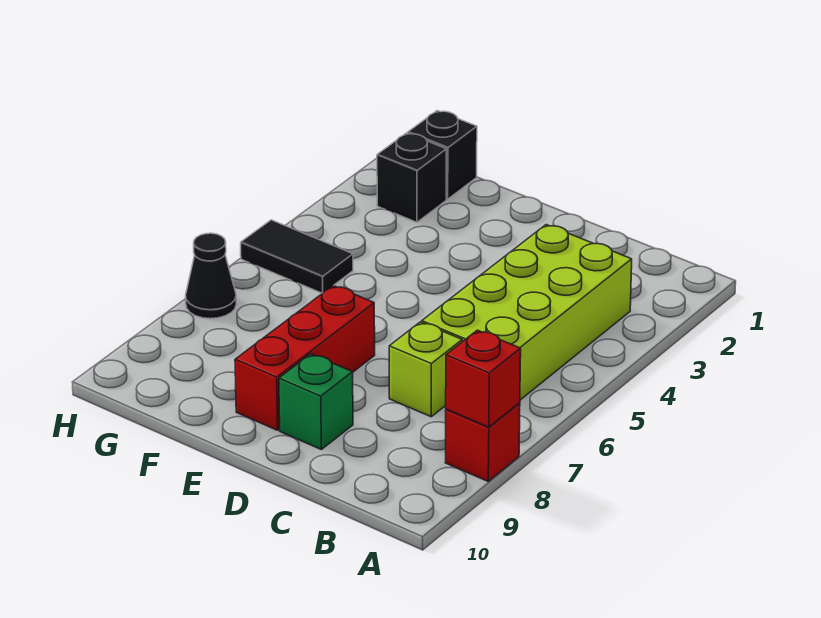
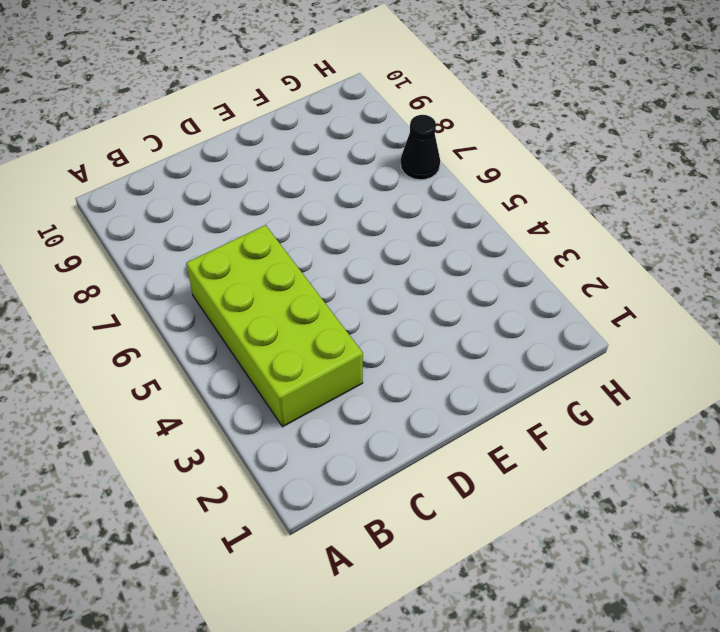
none -> red brick A8 level 1
none -> lime brick C7 level 1

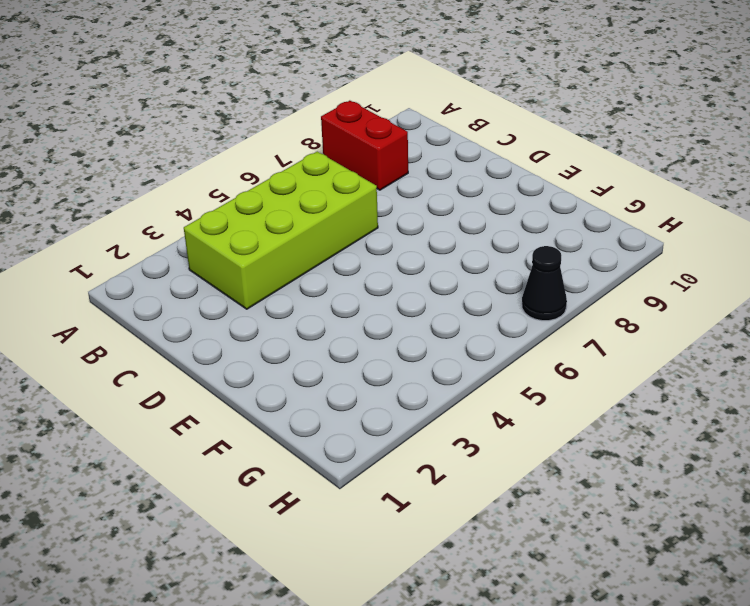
red brick A8:B8 level 1 -> red brick A8 level 1
none -> lime brick C7 level 1
none -> green brick D9 level 1

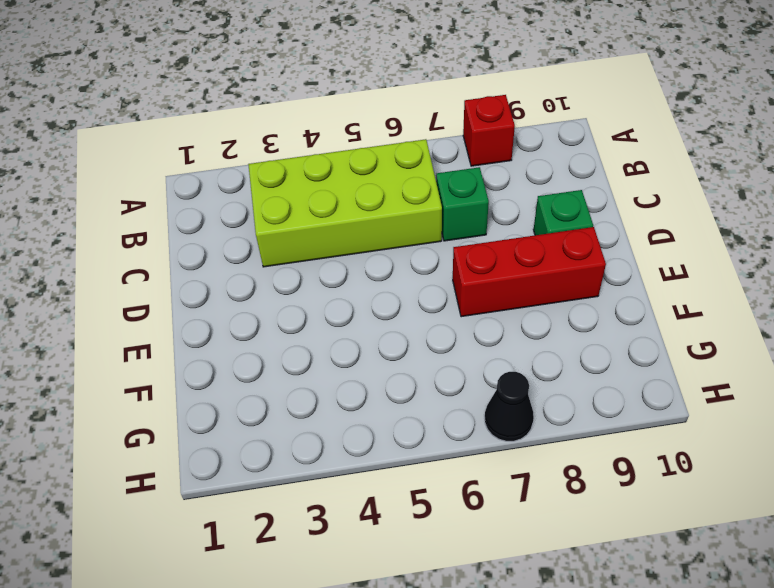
green brick C7 level 1 -> lime brick C7 level 1
none -> black brick G1 level 1
none -> black brick G2 level 1

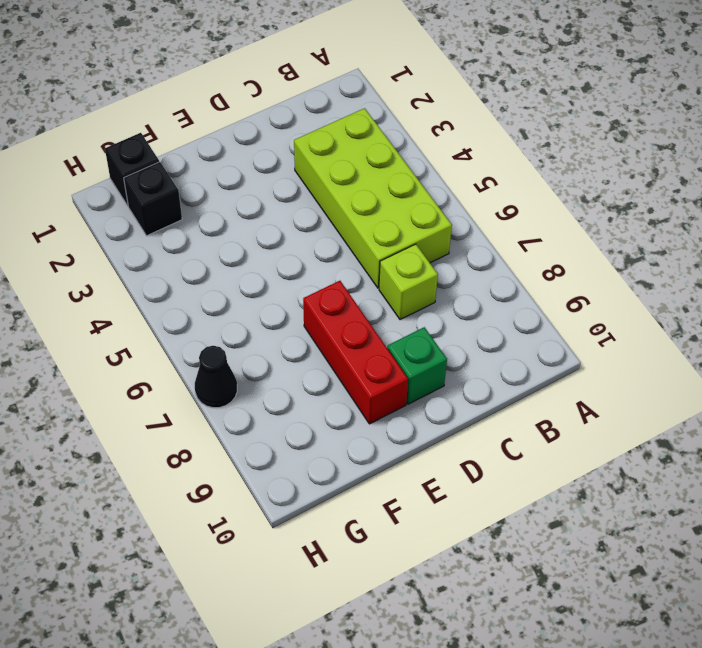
none -> red brick A8 level 1
none -> black tile G5:H5 level 1

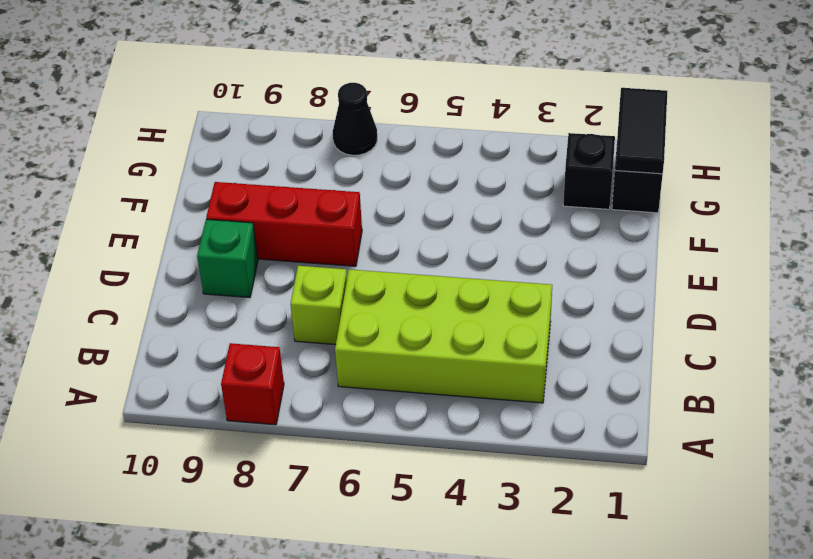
black tile G1:H1 level 2 -> black tile G5:H5 level 1
none -> red brick A8 level 2

